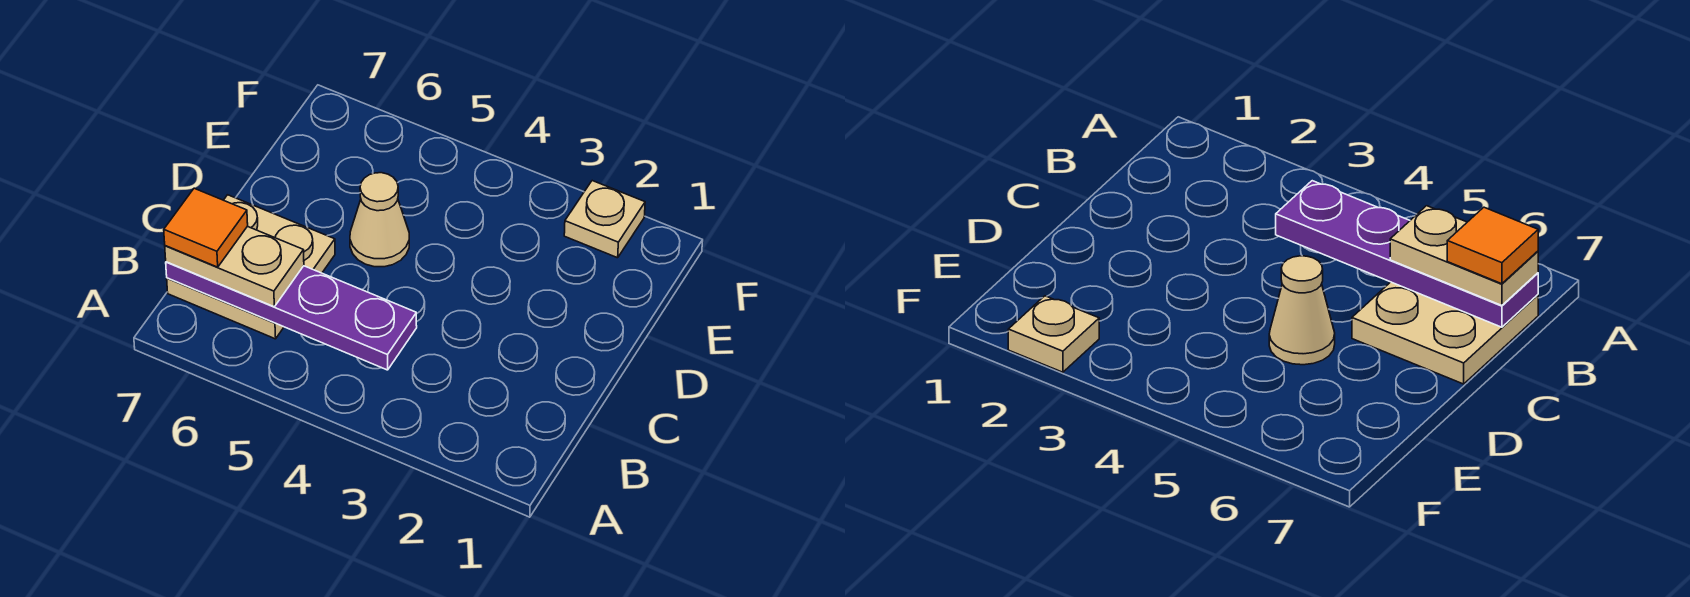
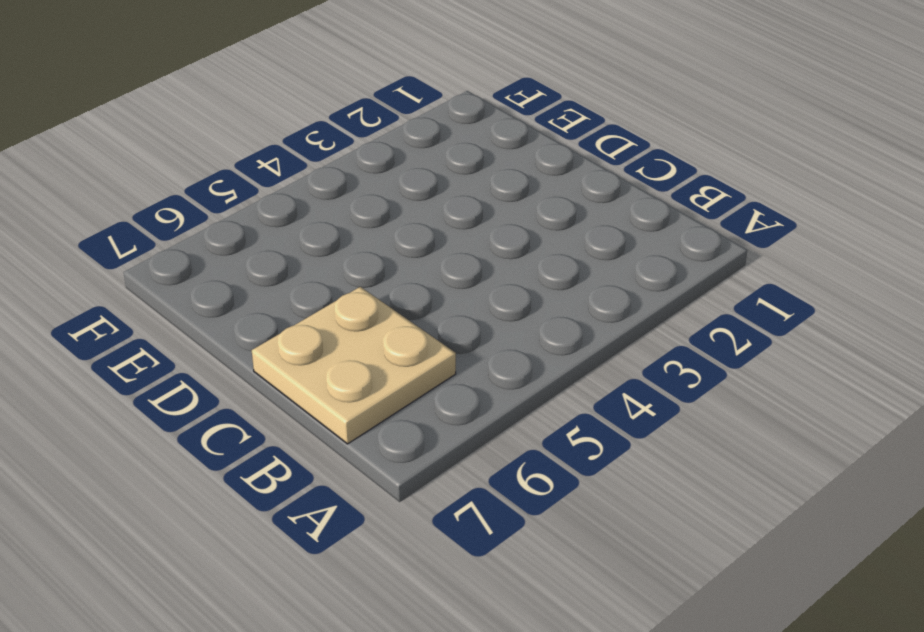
none -> tan cone D5 level 1
none -> tan plate F2 level 1

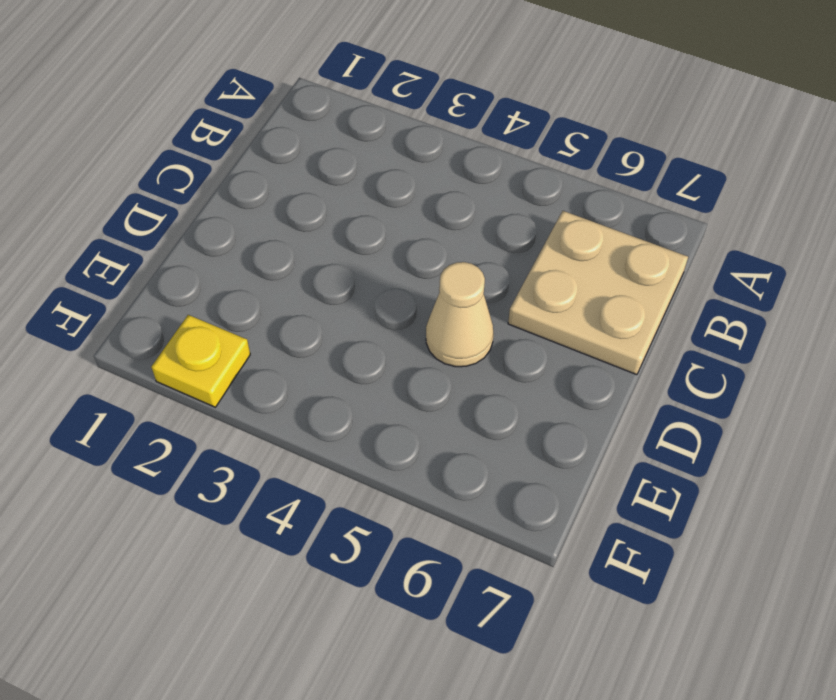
yellow plate F2 level 1 -> tan plate F2 level 1
none -> purple plate B4:B7 level 2
none -> tan plate B6:B7 level 3

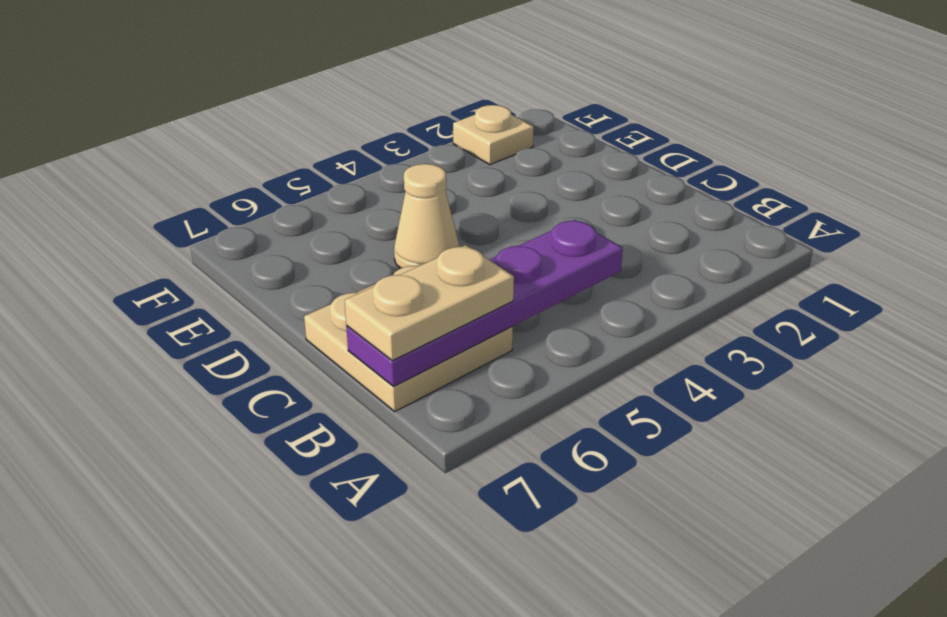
none -> orange tile B7 level 4

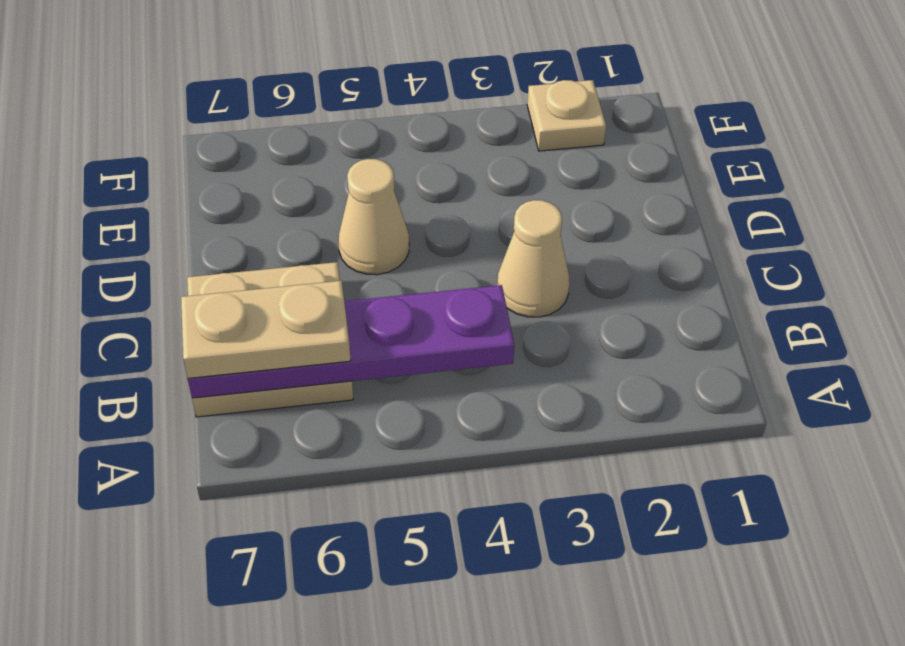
tan cone C3 level 1 -> none
none -> orange tile B7 level 4

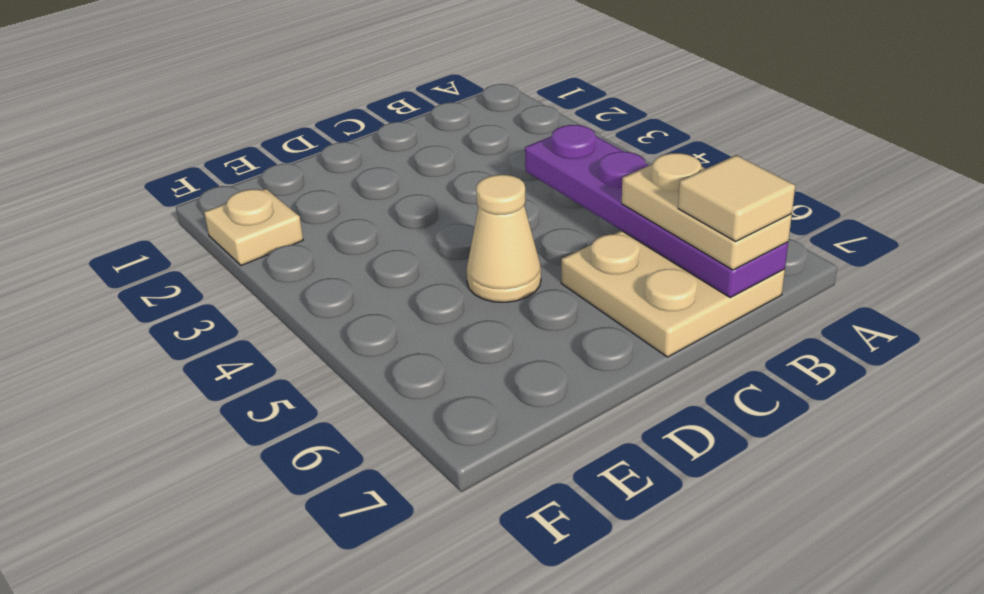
tan tile B7 level 4 -> orange tile B7 level 4

